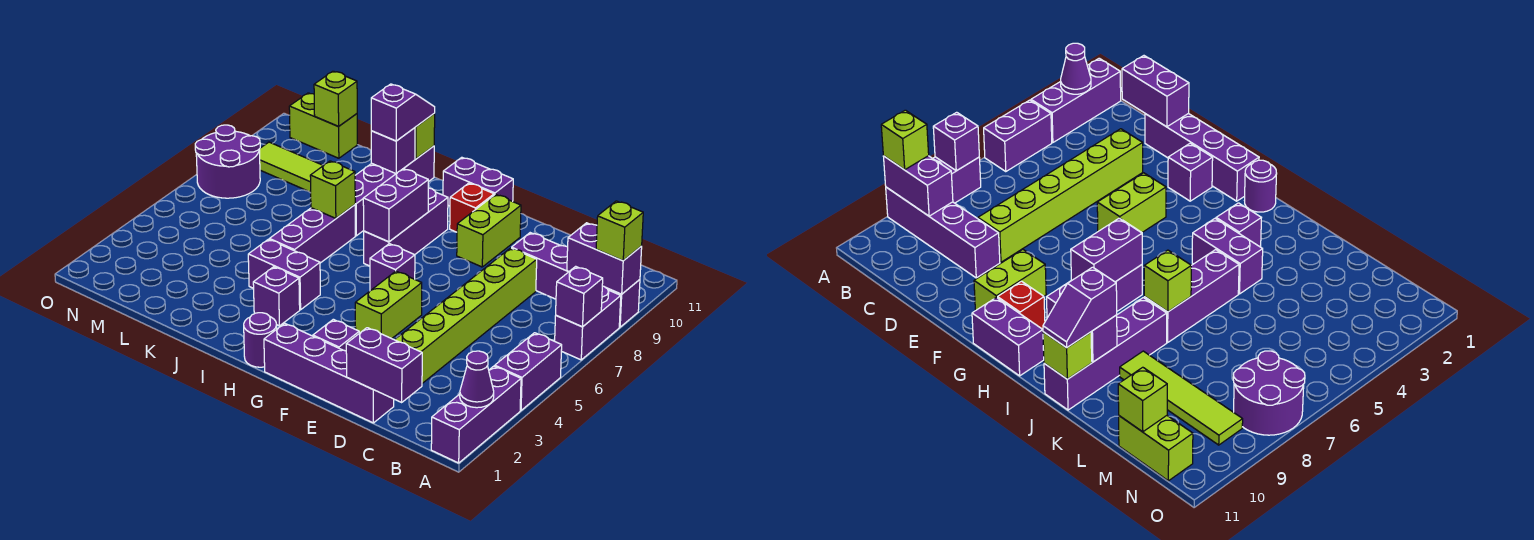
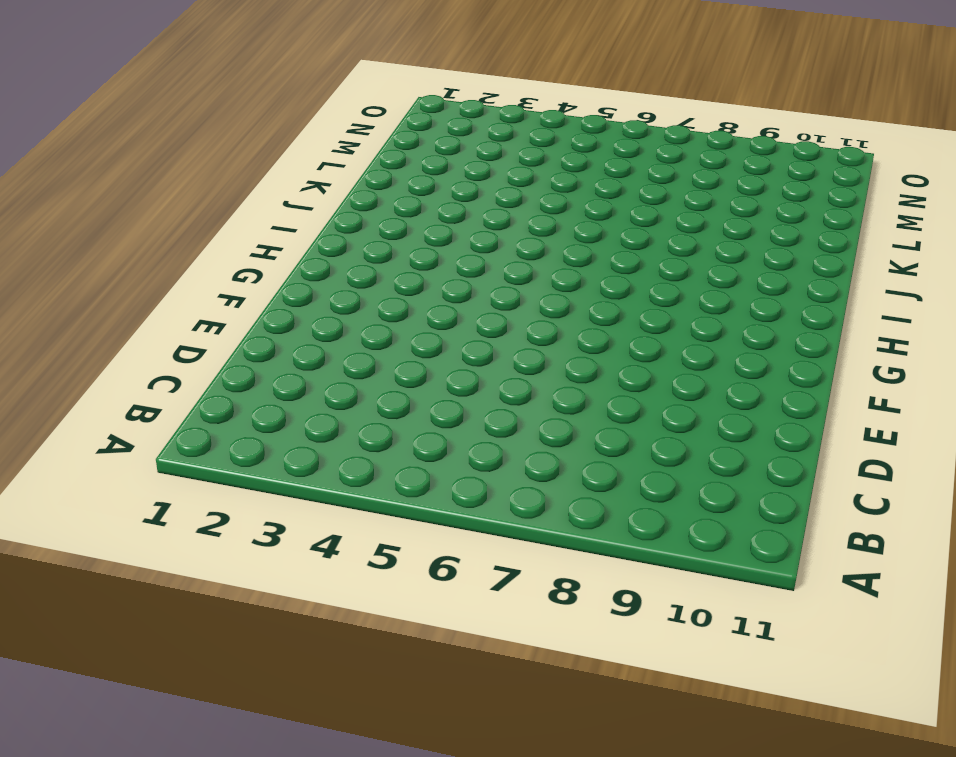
none -> purple brick A1:A3 level 1
none -> purple brick A4:A5 level 1
none -> purple brick A7:A8 level 1
none -> purple brick A9:D9 level 1

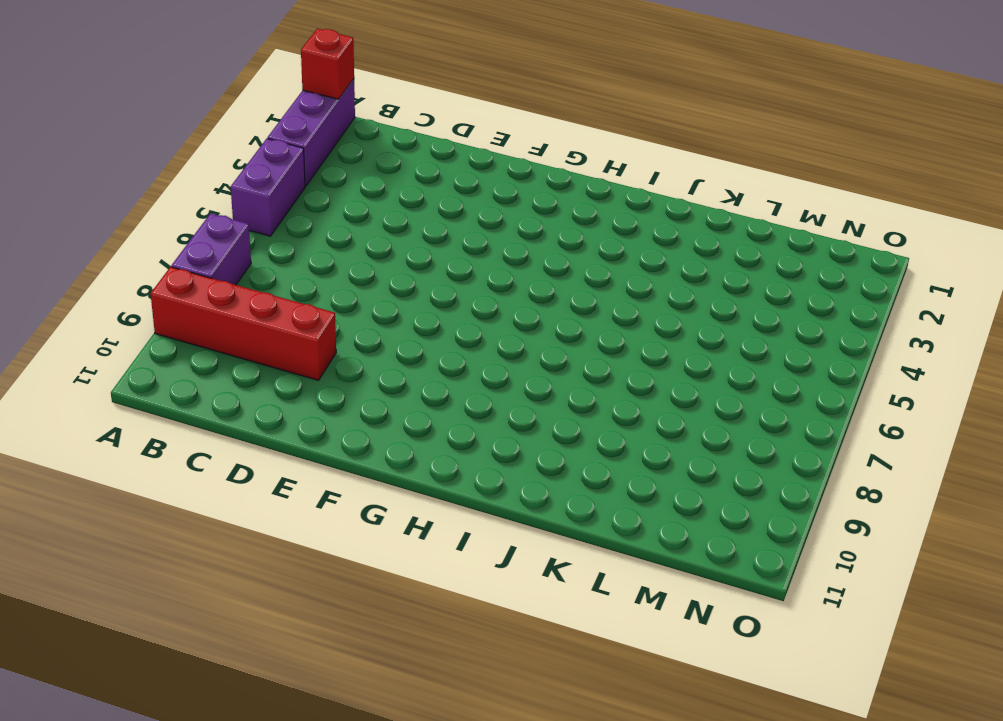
red brick A1 level 2 -> red brick G10 level 1
red brick A9:D9 level 1 -> purple brick A9:D9 level 1
none -> purple brick D1:G1 level 1
none -> lime brick D3:D8 level 1
none -> purple brick F2 level 1
none -> lime brick F4:F5 level 1

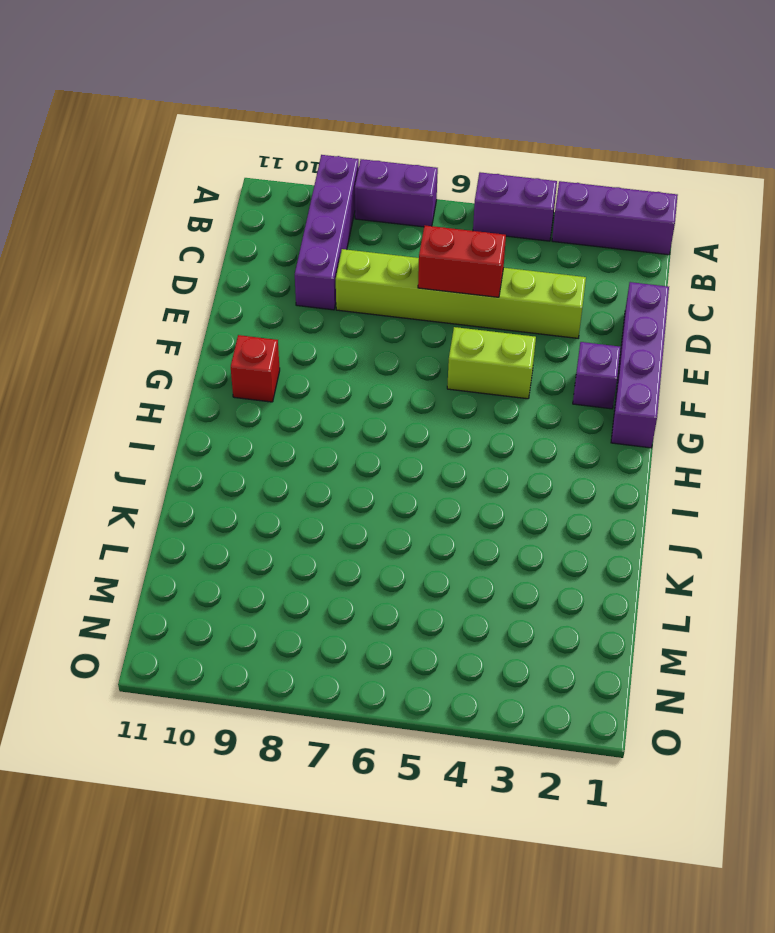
red brick D5:D6 level 2 -> none
none -> lime brick F9:F10 level 1
none -> purple brick G6 level 1
none -> purple brick G11:H11 level 1
none -> purple round brick H1 level 1

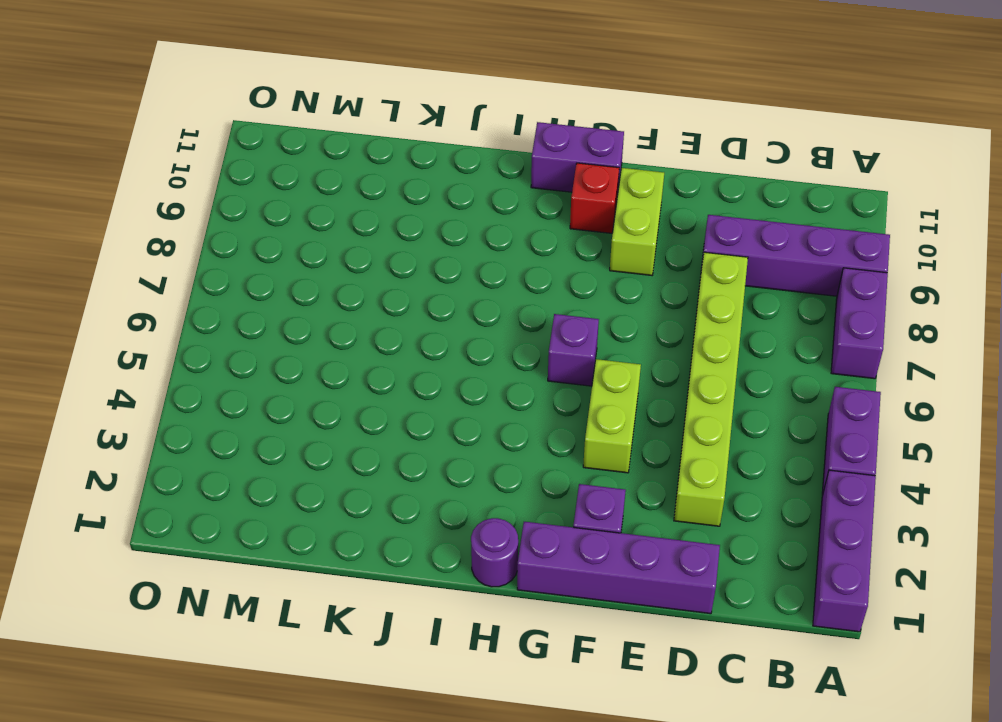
none -> purple brick H7:H9 level 1
none -> purple brick I3 level 1
none -> purple brick I4:J4 level 1
none -> purple brick J5:J7 level 1

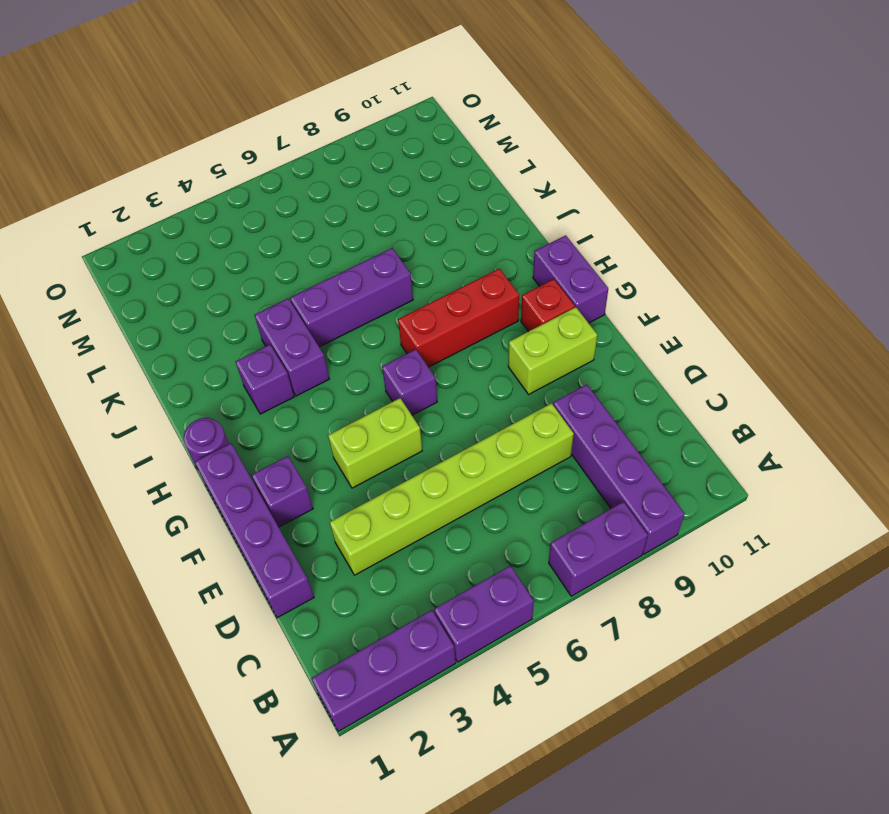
red brick H7:H9 level 1 -> purple brick H7:H9 level 1
none -> purple brick J8:J11 level 1
none -> lime tile K9:N9 level 1
none -> lime brick M11:N11 level 1
none -> purple round brick N7:O8 level 1

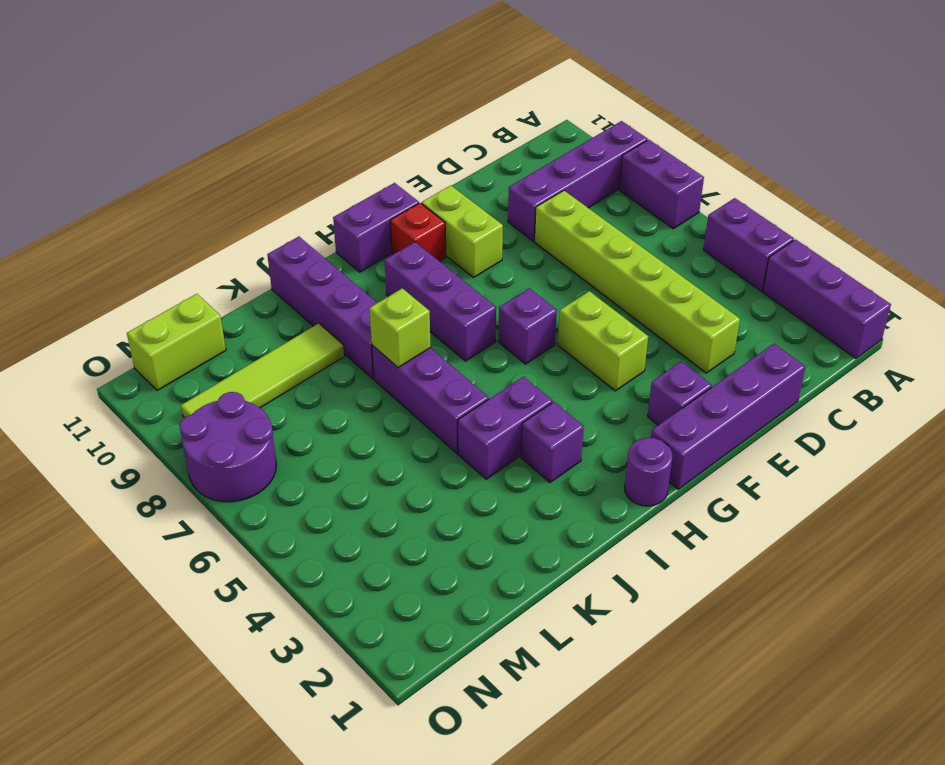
none -> purple cone A2 level 2
none -> purple brick A7 level 2
none -> purple brick A9:B9 level 2
none -> purple brick C1:D1 level 2

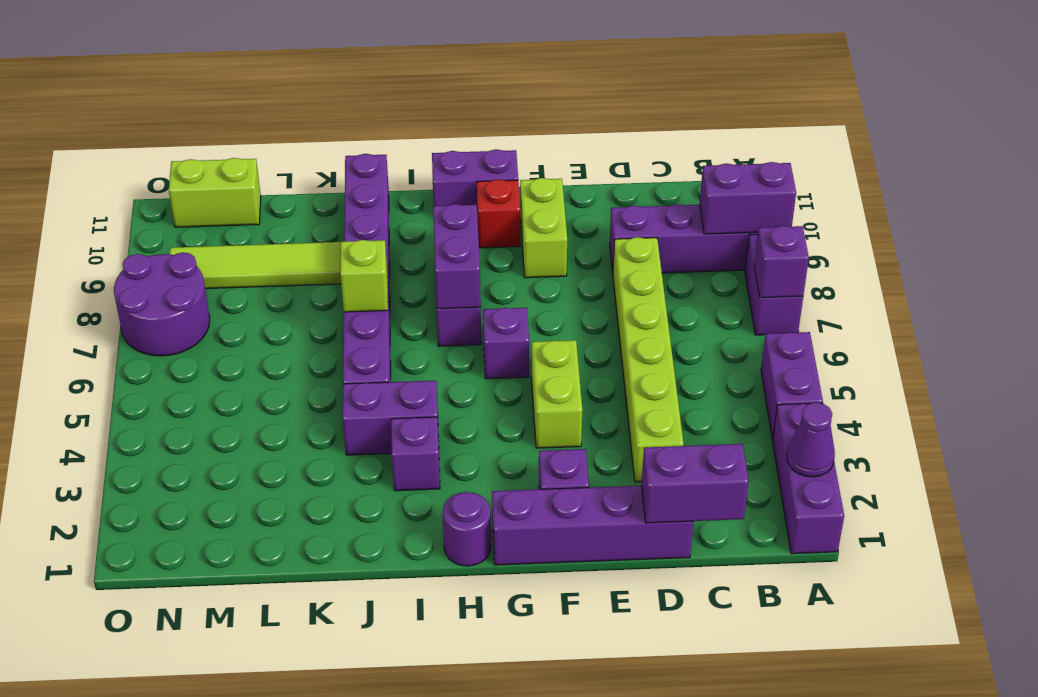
none -> purple brick J10 level 2
none -> lime brick J11 level 2
none -> lime brick M11 level 2
none -> lime brick A9 level 3

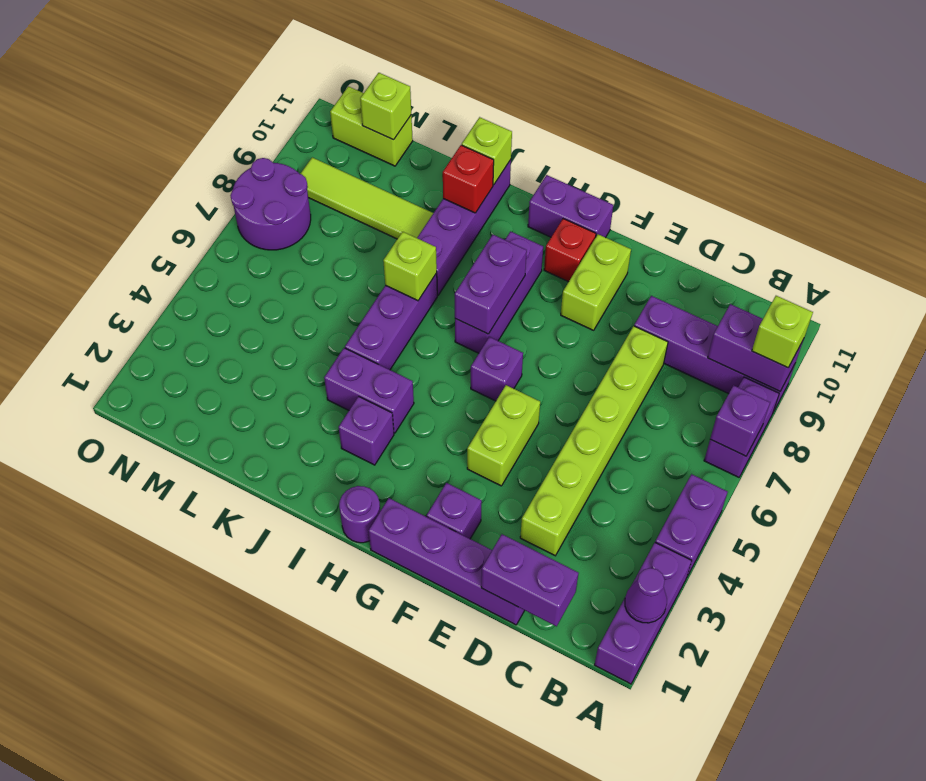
red brick J10 level 2 -> purple brick J10 level 2
none -> purple slope J10:J11 level 3 top 10

